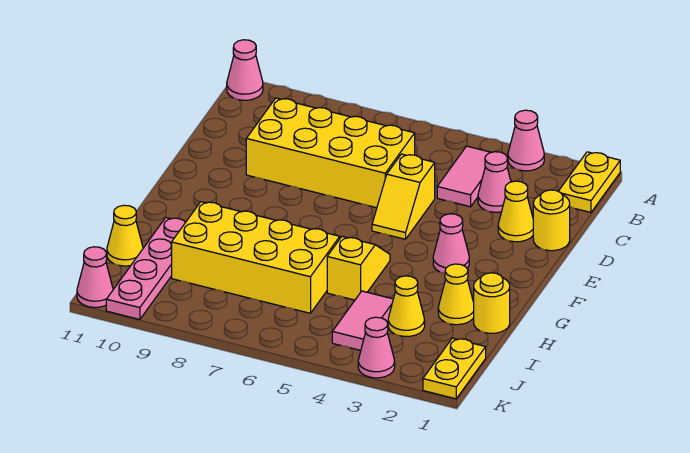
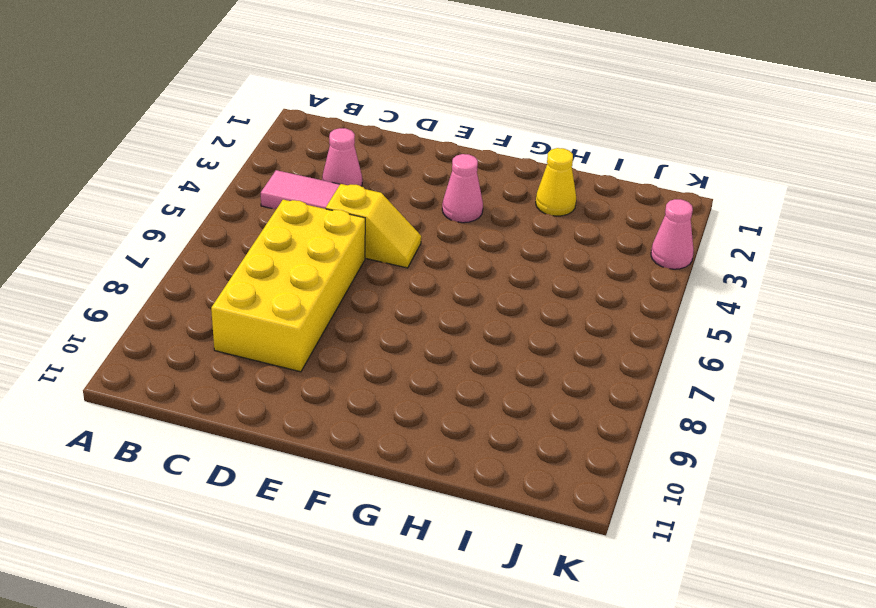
none -> yellow plate A1:B1 level 1
none -> pink cone A3 level 1
none -> pink cone A11 level 1

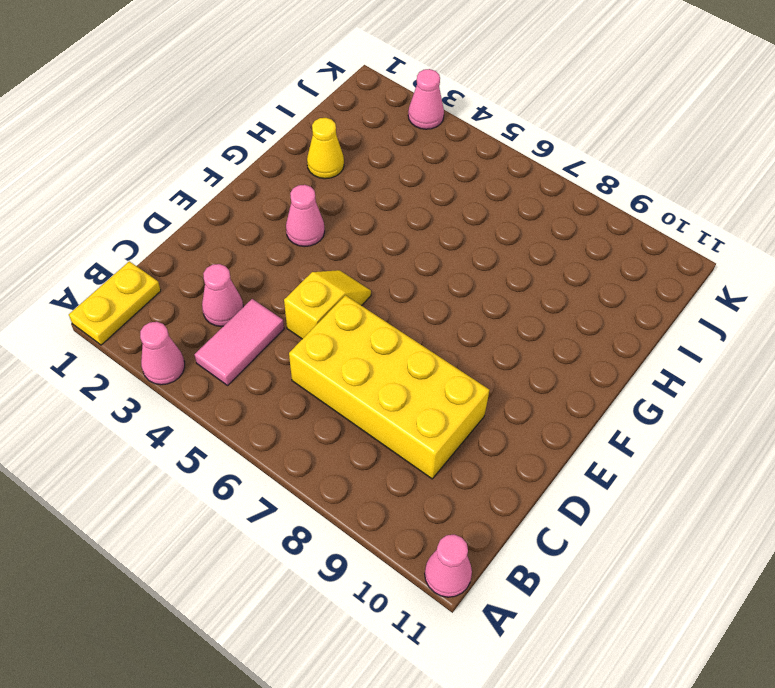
none -> yellow round brick D1 level 1
none -> yellow cone D2 level 1
none -> yellow slope G5:H5 level 1 top H

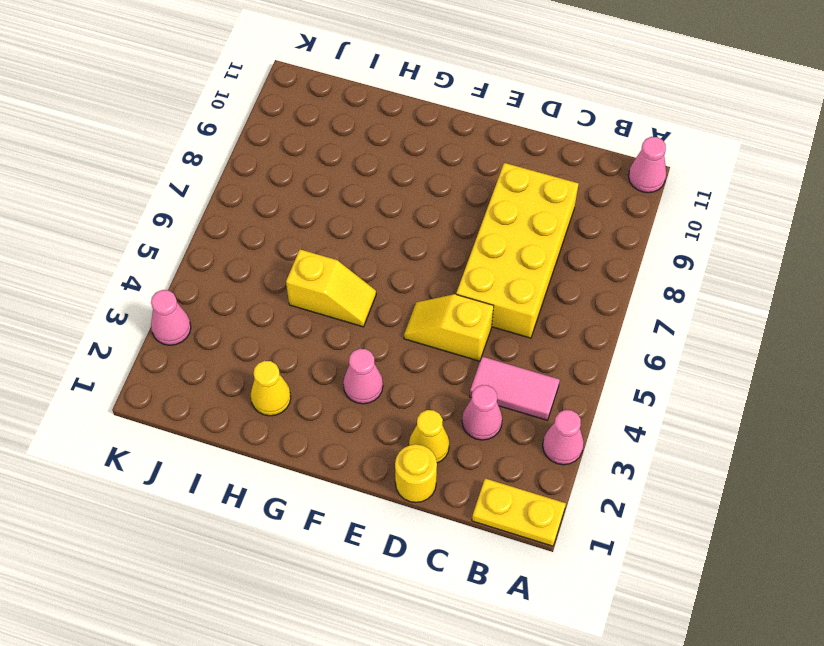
none -> yellow round brick H1 level 1
none -> yellow brick H6:I9 level 1
none -> pink plate H10:K10 level 1

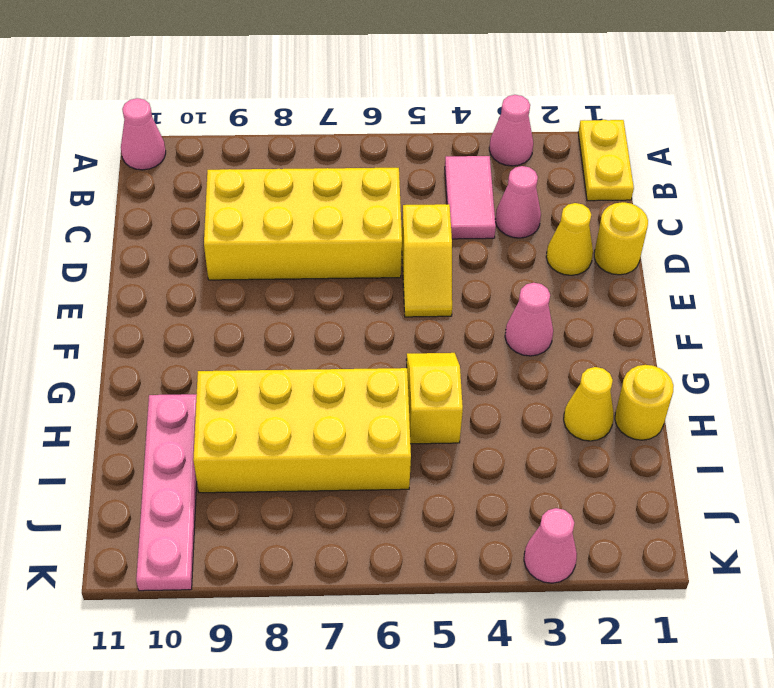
none -> yellow cone I3 level 1
none -> pink tile I4:J4 level 1
none -> yellow cone I11 level 1

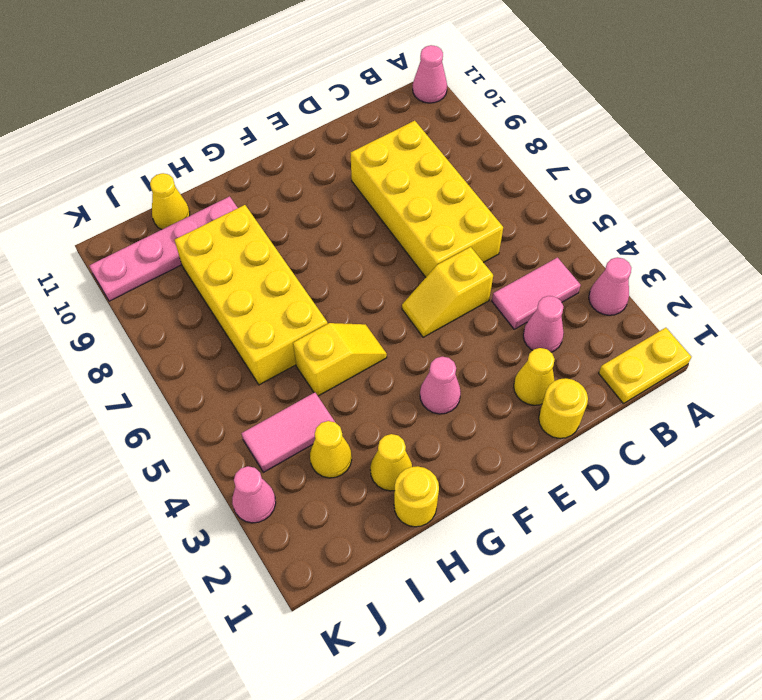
none -> yellow plate J1:K1 level 1
none -> pink cone K11 level 1

